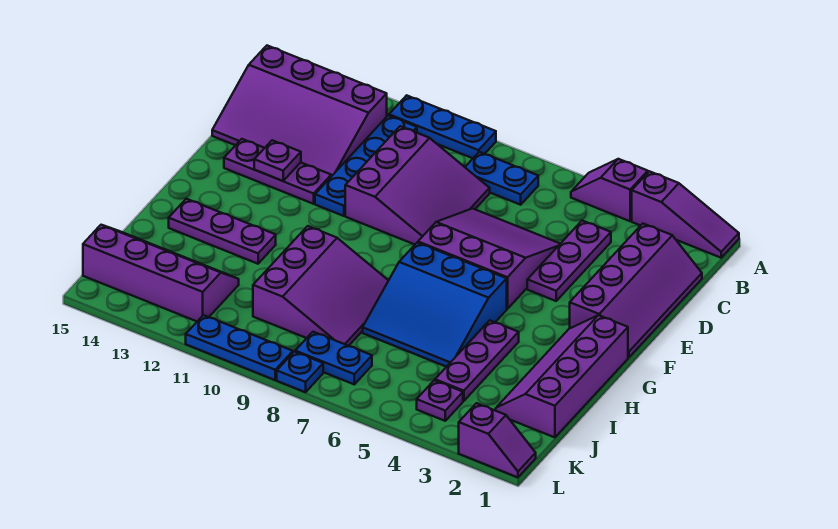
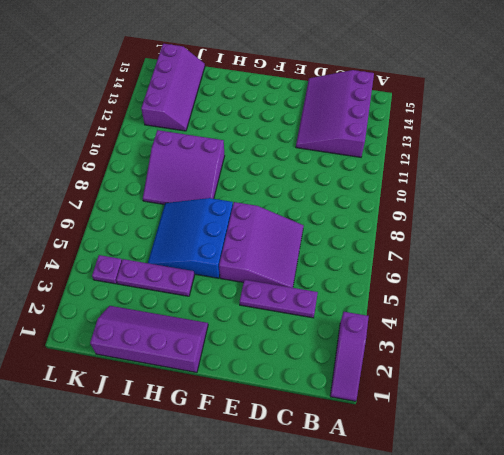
none -> purple slope A4:A5 level 1 top 4
none -> blue plate A9:A11 level 1
none -> blue plate B7:B8 level 1

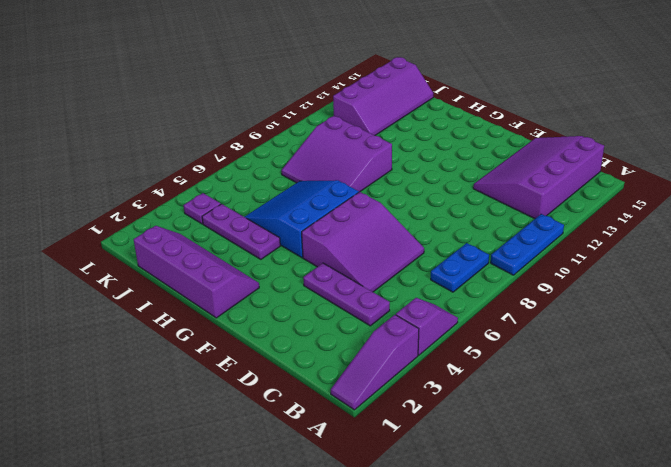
none -> blue plate B11:E11 level 1
none -> purple slope C1:F2 level 1 top 2
none -> purple slope C8:E10 level 1 top 10

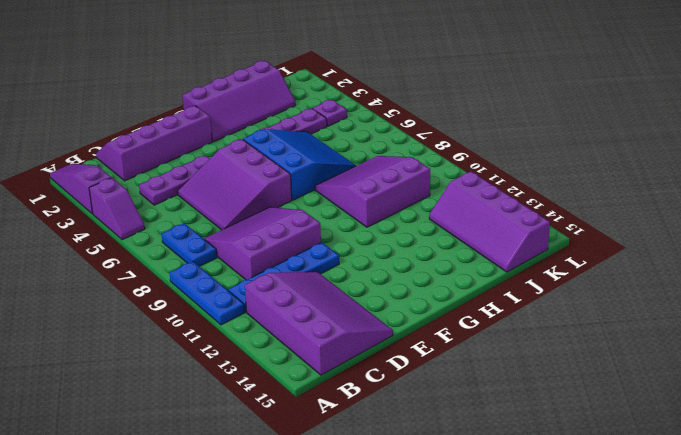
none -> purple plate E12:E14 level 1
none -> purple plate H12:H14 level 1
none -> blue plate K7:K8 level 1

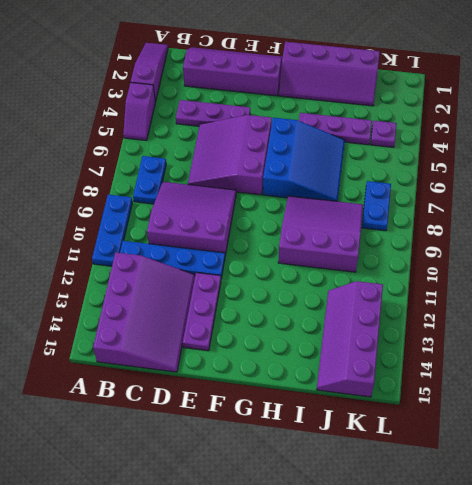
none -> purple plate H12:H14 level 1
none -> purple slope L1:L2 level 1 top 2
none -> blue plate L8 level 1

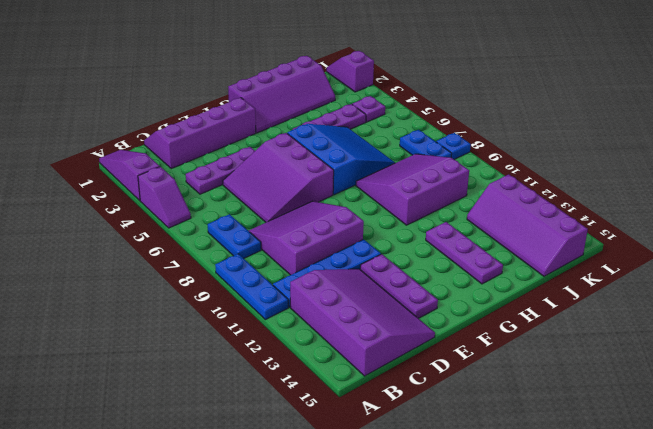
none -> blue plate L9:L11 level 1
none -> purple plate E13 level 2

